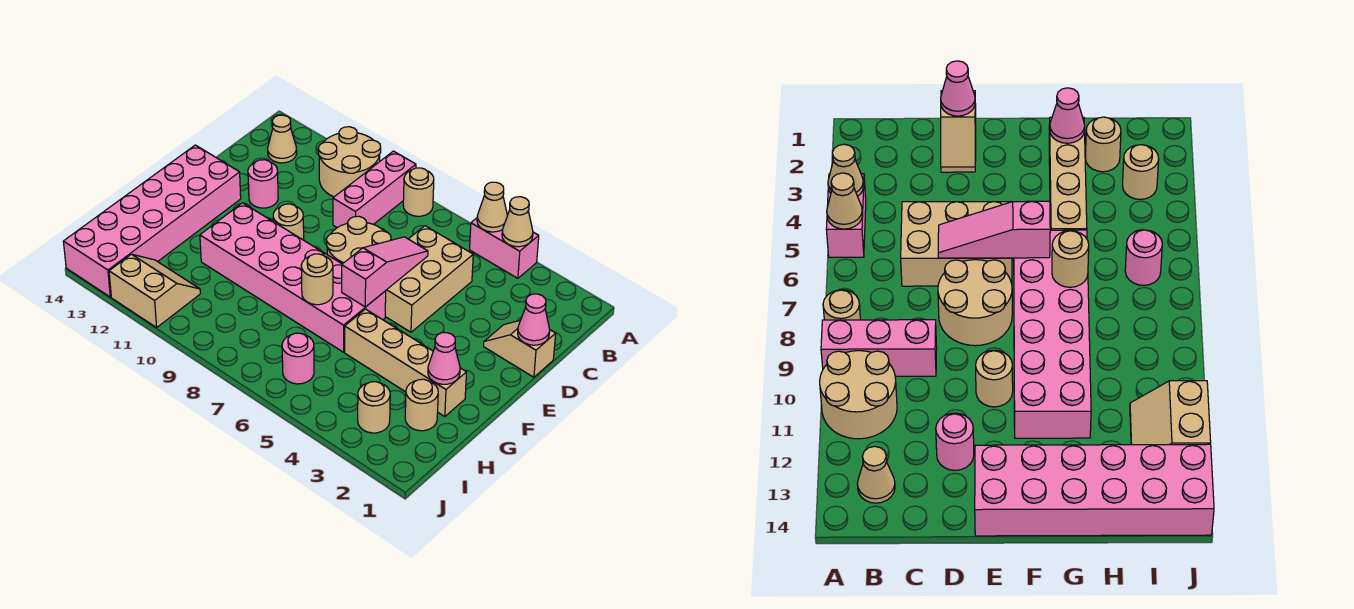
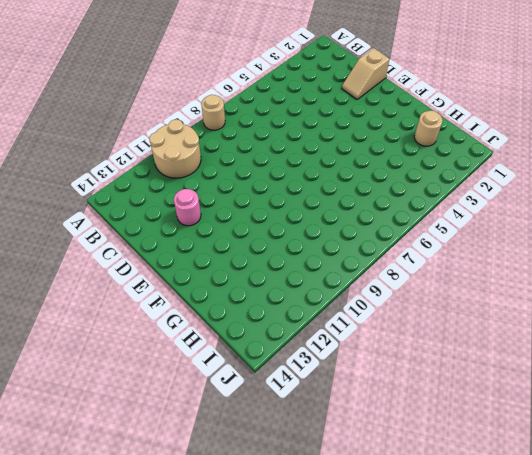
none -> pink brick A4:A5 level 1
none -> pink brick A9:C9 level 1
none -> tan cone B13 level 1

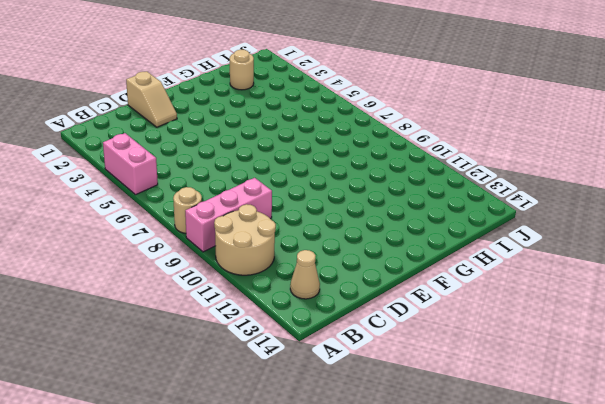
none -> tan brick C5:E6 level 1
none -> tan round brick D7:E8 level 1
none -> pink round brick D12 level 1

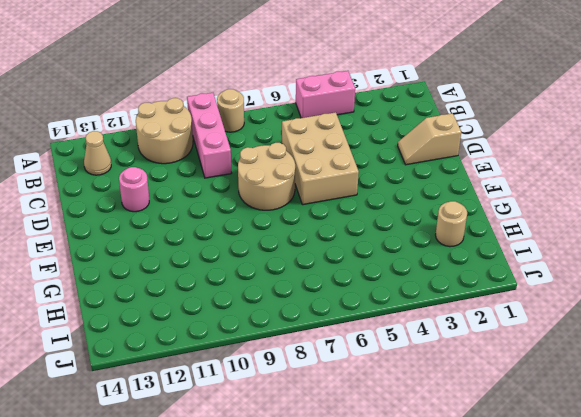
none -> tan round brick E10 level 1
none -> pink brick E13:J14 level 1
none -> pink brick F6:G11 level 1

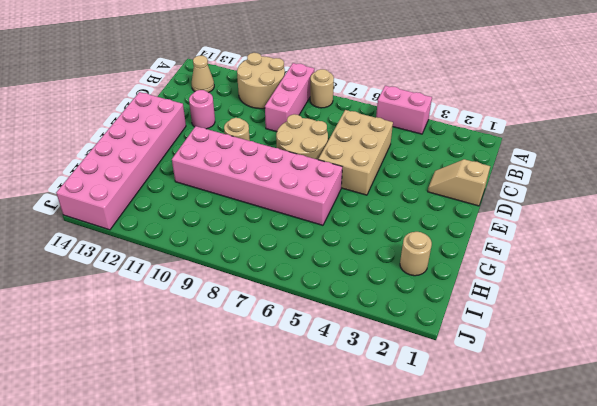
none -> tan brick G2:G5 level 1
none -> tan round brick I3 level 1
none -> pink round brick I6 level 1

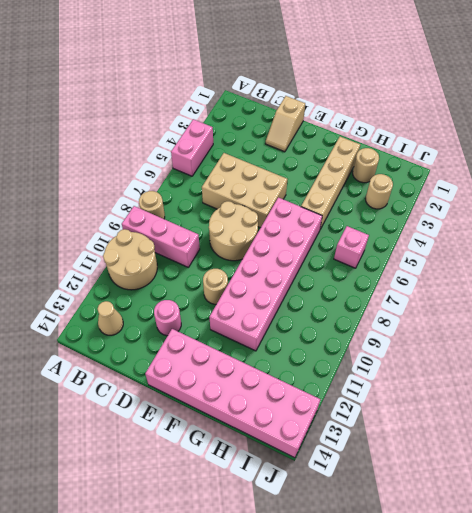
pink brick I6 level 1 -> pink round brick I6 level 1
none -> tan slope I11:J12 level 1 top J
none -> tan cone A4 level 2
none -> tan cone A5 level 2

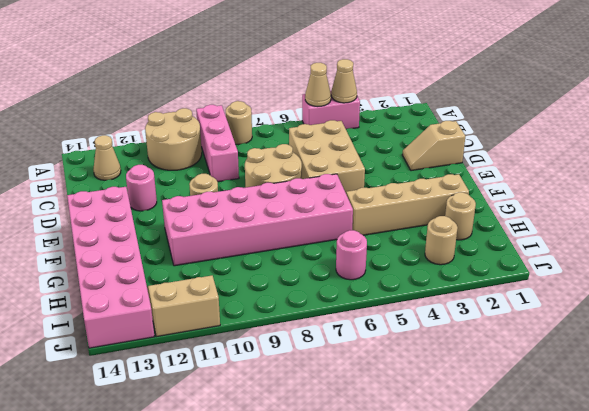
none -> pink cone D1 level 2
none -> pink slope D6:F6 level 2 top F
none -> pink cone G2 level 2

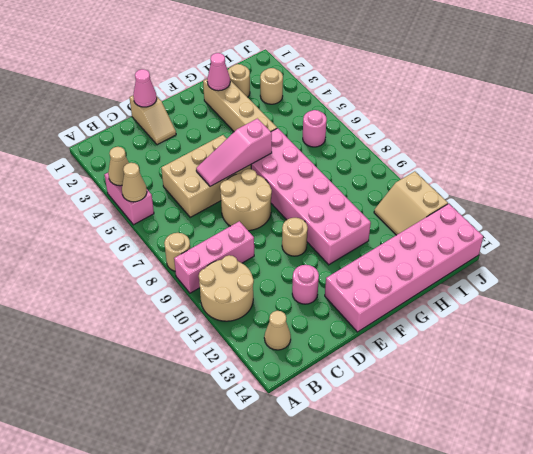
none -> tan round brick G7 level 2

